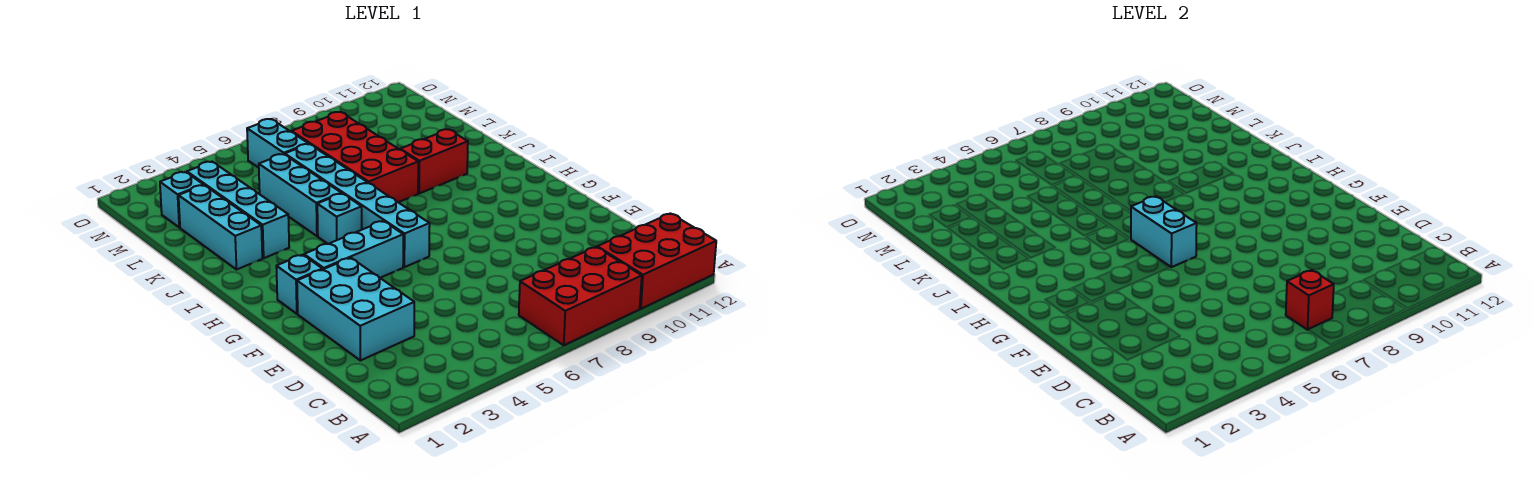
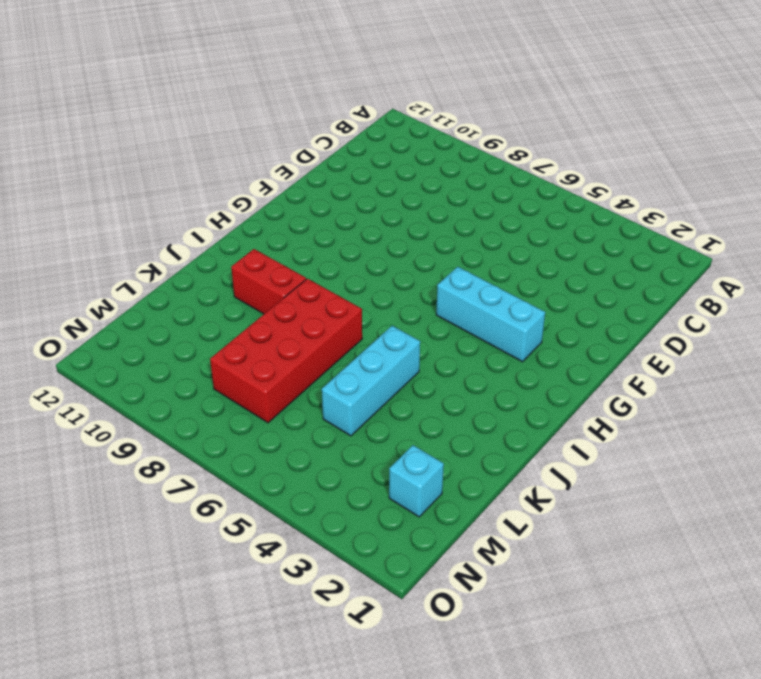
none -> red brick A7:B9 level 1
none -> red brick A10:B12 level 1
none -> cyan brick D2:F3 level 1

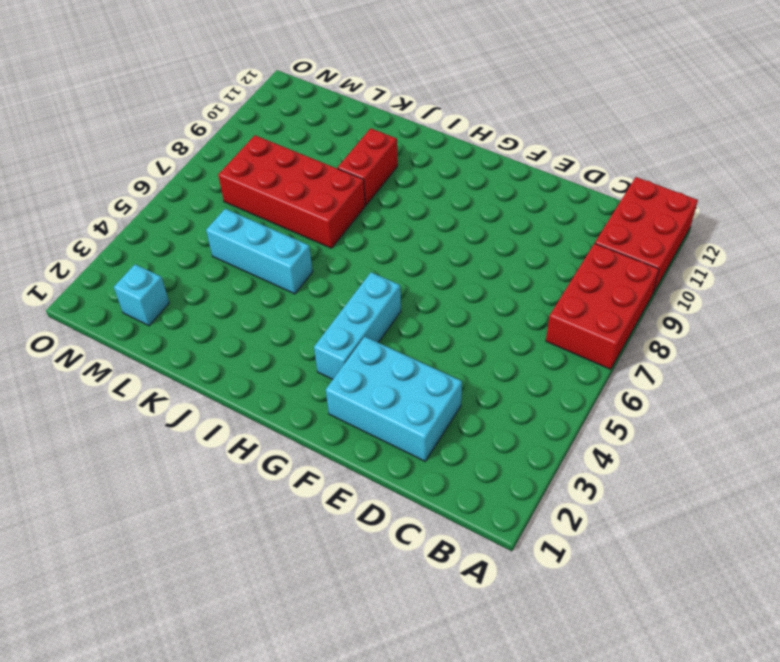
none -> cyan brick G2 level 1
none -> cyan brick G6:L6 level 1
none -> cyan brick I5 level 1

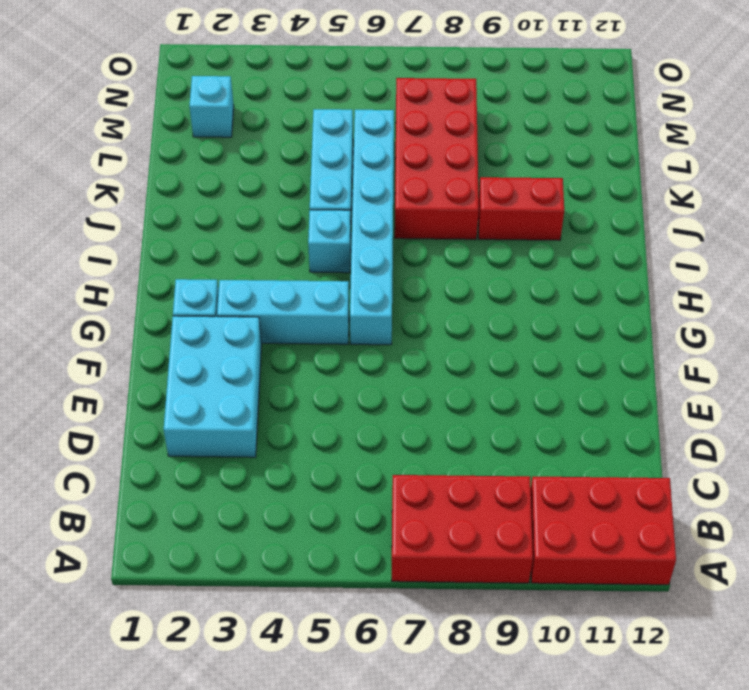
none -> cyan brick J2:L2 level 1
none -> cyan brick J3:M3 level 1
none -> cyan brick M6:N6 level 1

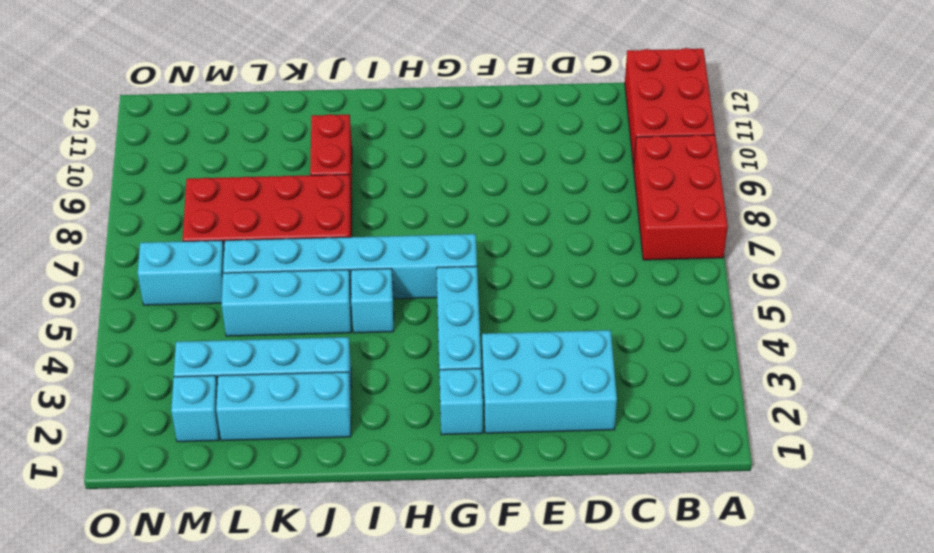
none -> red brick B7 level 2
none -> cyan brick G6:H6 level 2

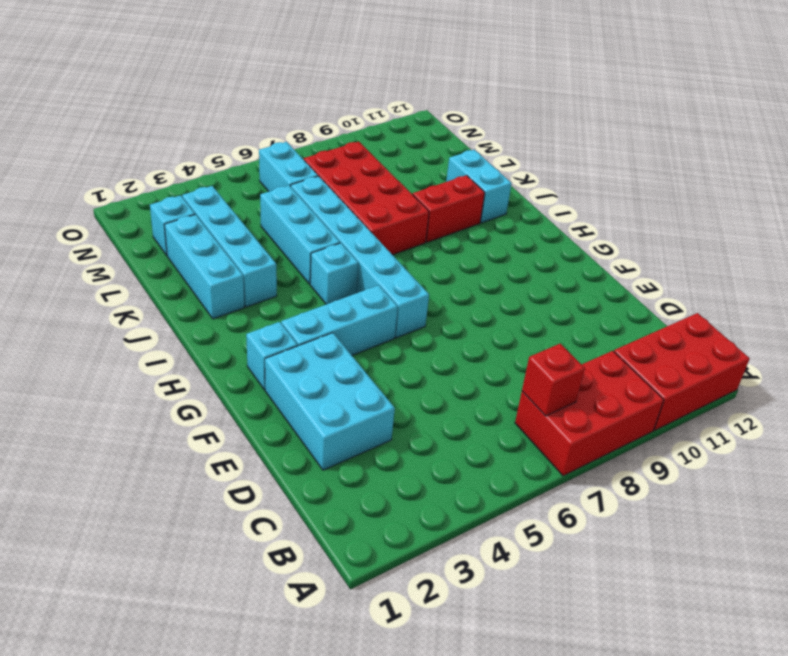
cyan brick J11:K11 level 1 -> cyan brick G6:H6 level 2

